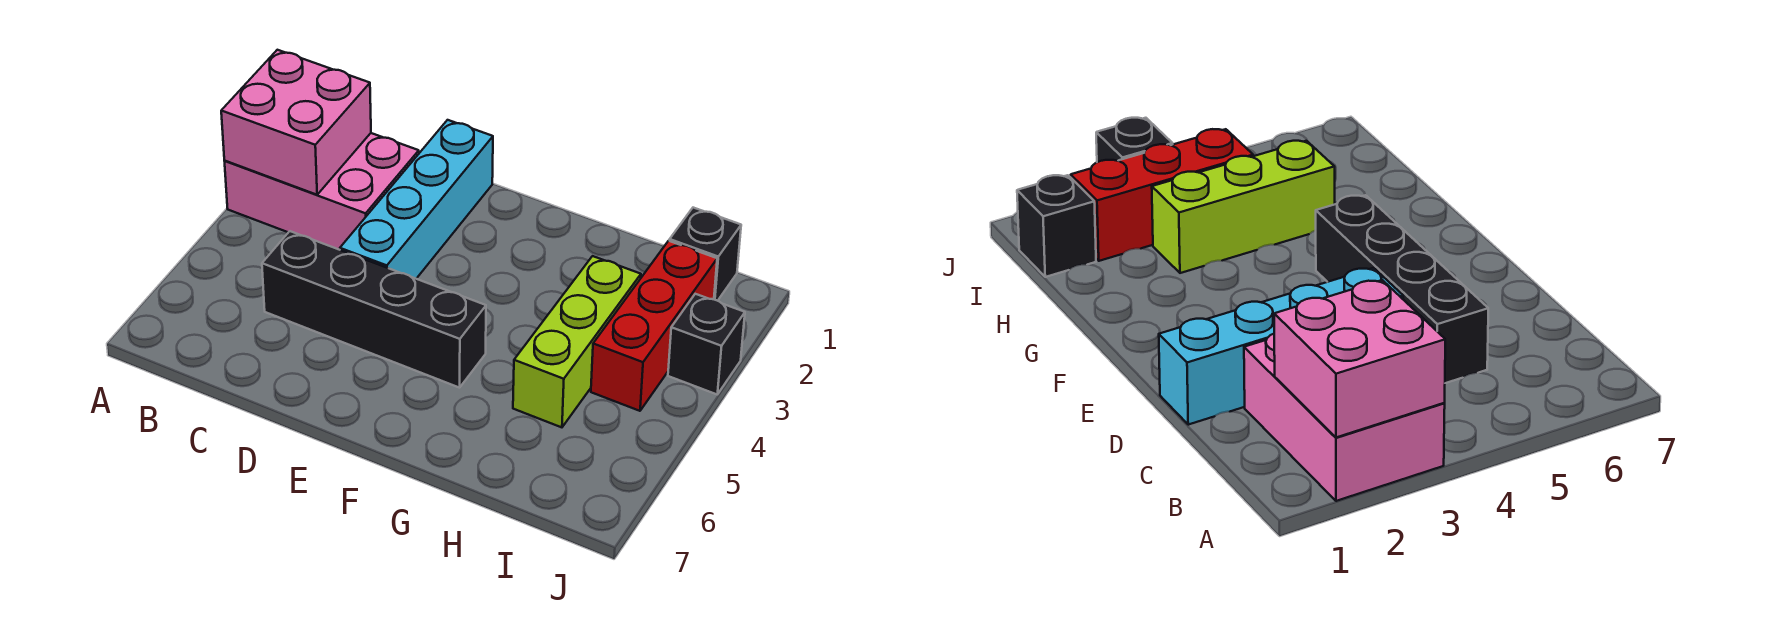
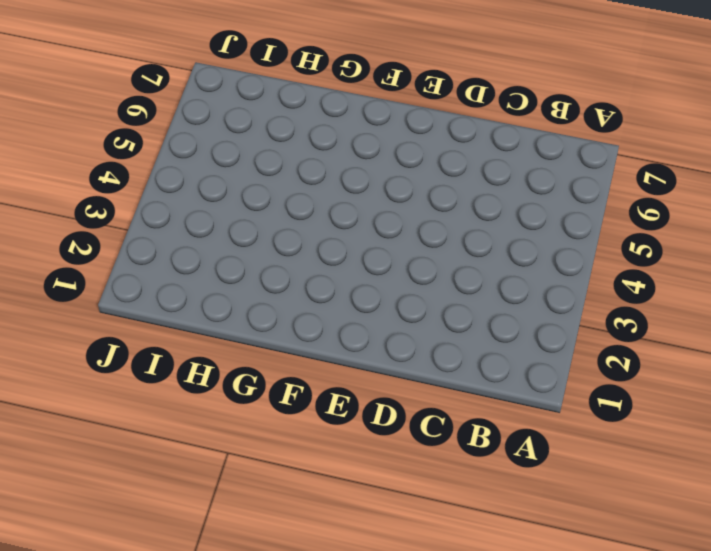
none -> pink brick A2:C3 level 1
none -> black brick C5:F5 level 1

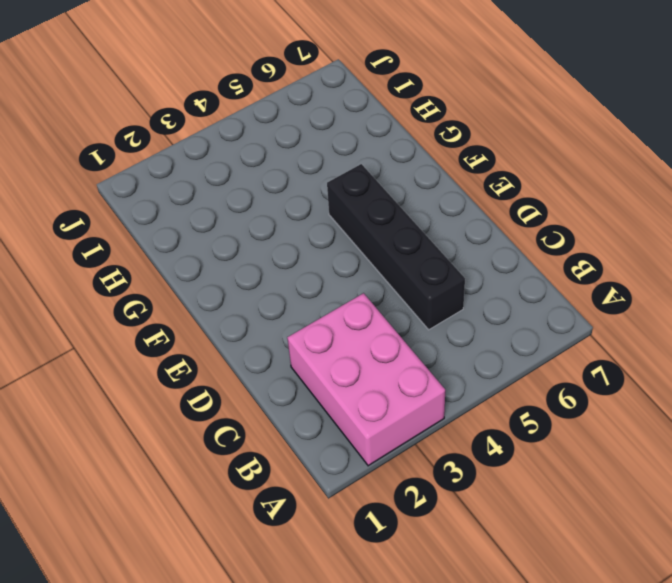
none -> cyan brick D1:D4 level 1
none -> lime brick H3:H5 level 1

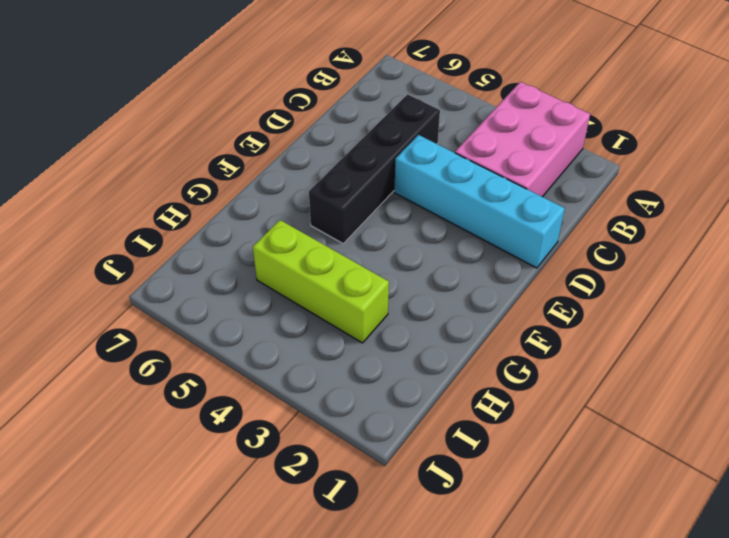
none -> black brick I1 level 1
none -> red brick I2:I4 level 1

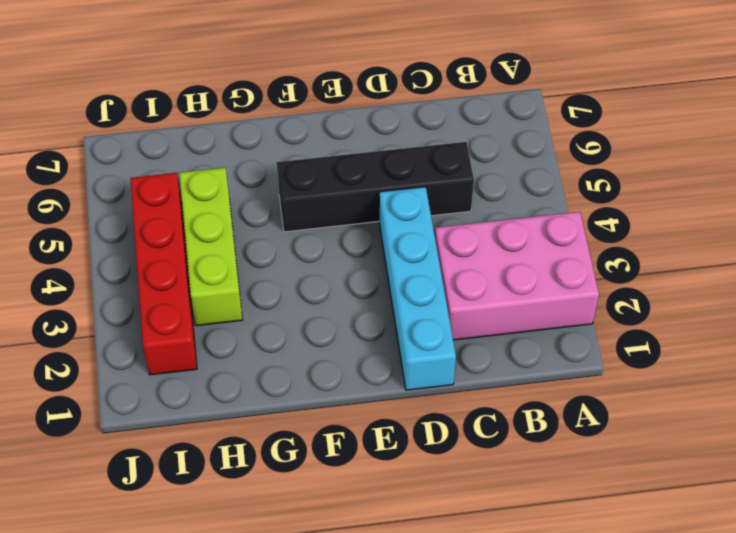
red brick I2:I5 level 1 -> red brick I2:I4 level 1
none -> black brick I1 level 1
none -> black brick J3 level 1

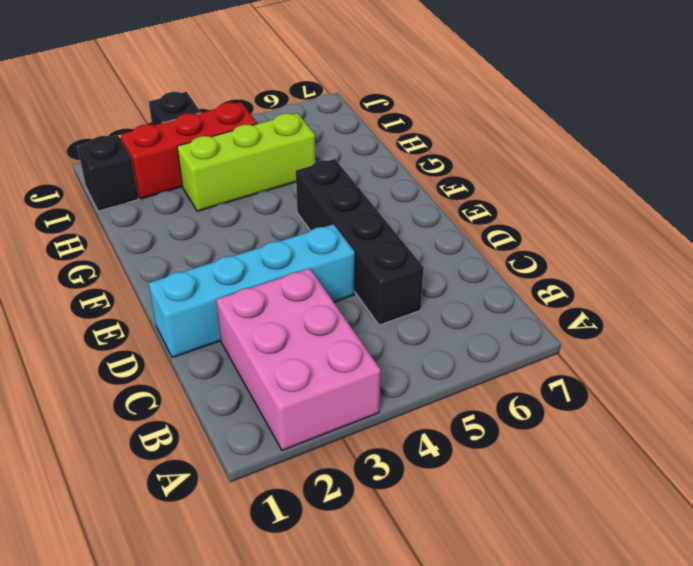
none -> pink brick A2:B3 level 2

